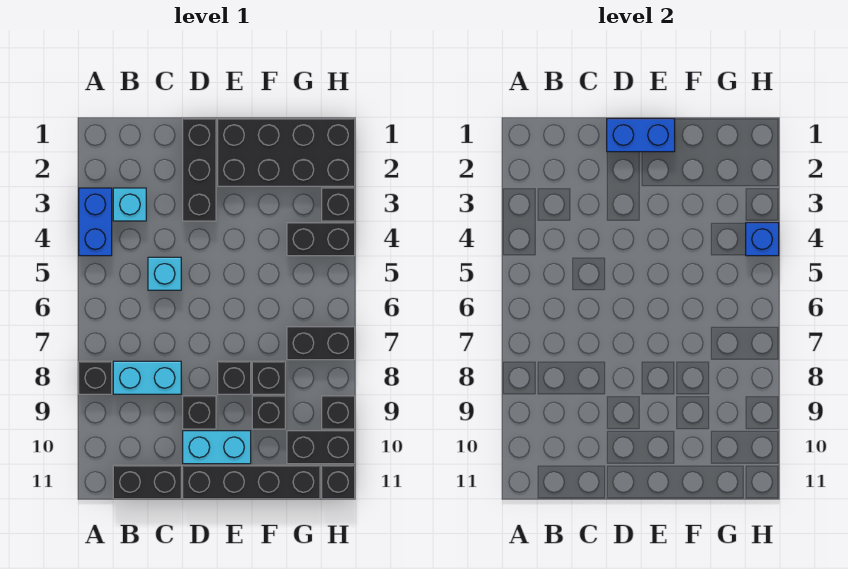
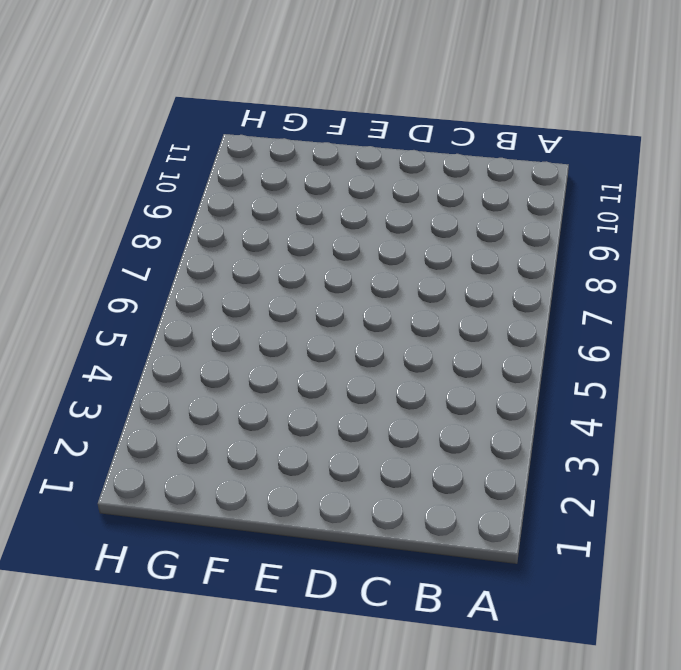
none -> blue brick A3:A4 level 1
none -> black brick A8 level 1
none -> cyan brick B3 level 1

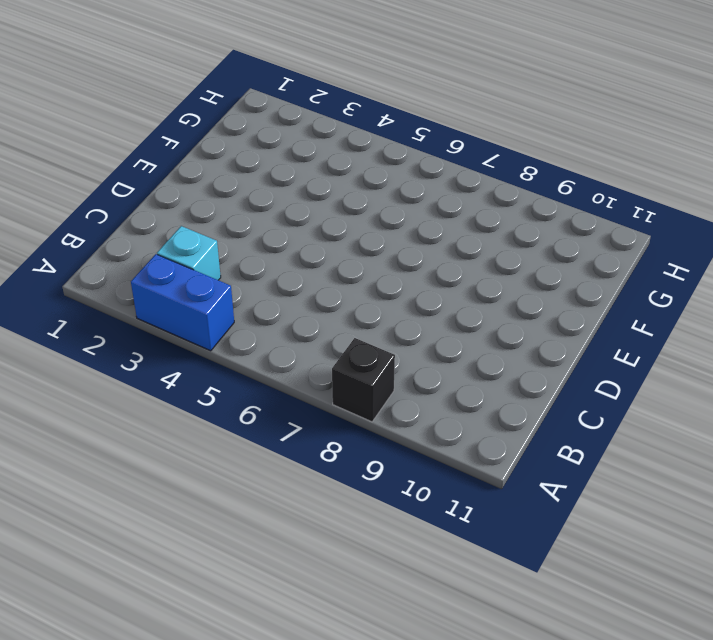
none -> cyan brick B8:C8 level 1
none -> black brick B11:C11 level 1
none -> cyan brick C5 level 1

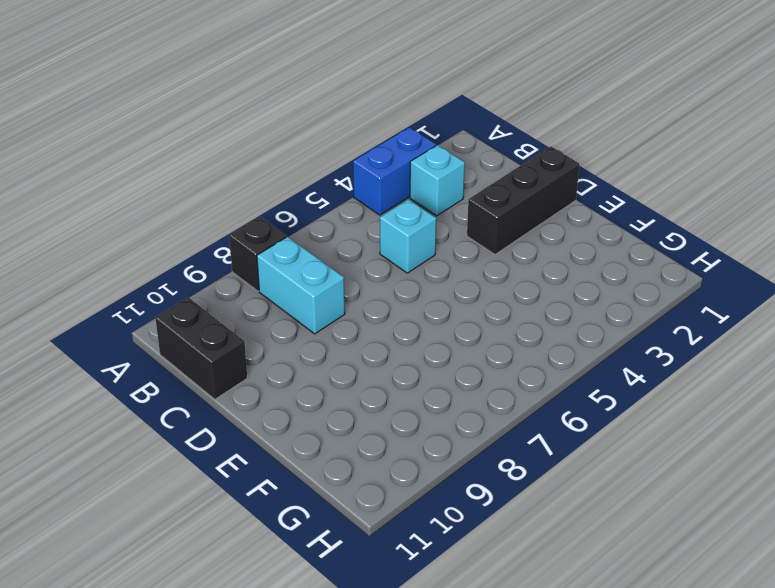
none -> black brick D9 level 1
none -> cyan brick D10:E10 level 1
none -> black brick D11:G11 level 1

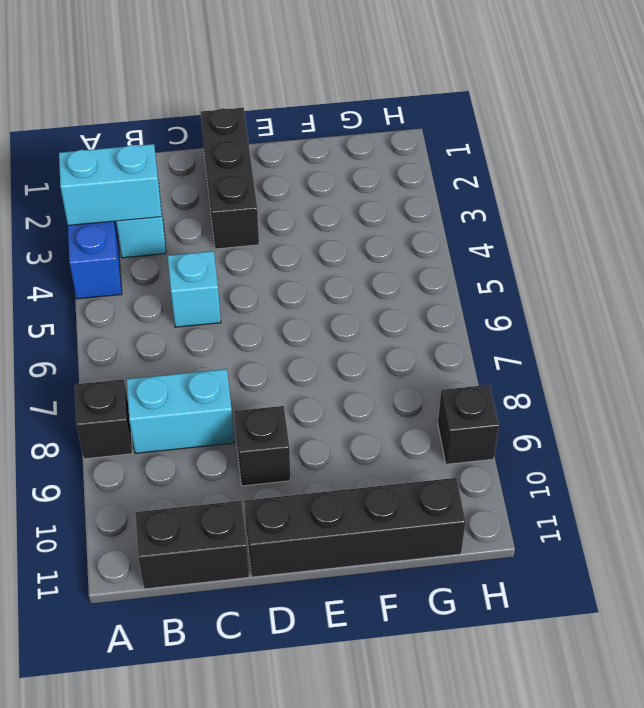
cyan brick A3:B3 level 2 -> cyan brick D10:E10 level 1
none -> black brick E1:H2 level 1
none -> black brick E8 level 1
none -> black brick F8 level 1

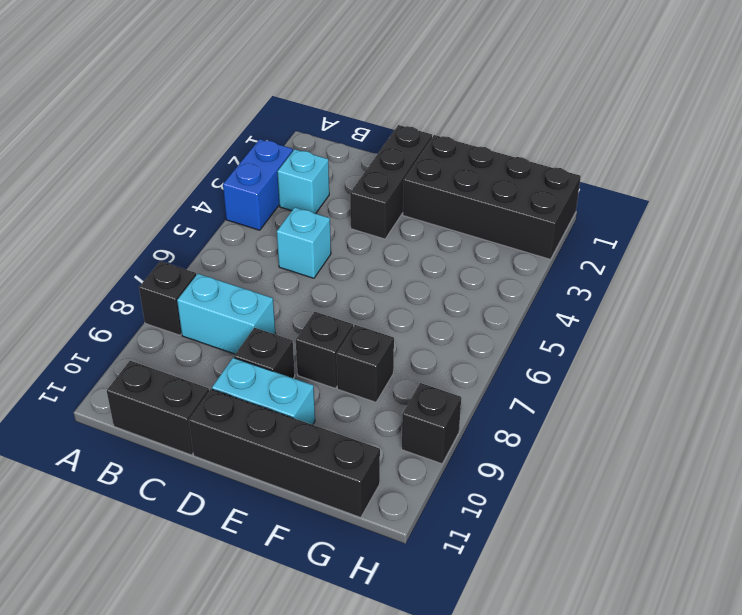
none -> black brick F9 level 1
none -> black brick G4:H4 level 1
none -> black brick G7:H7 level 1

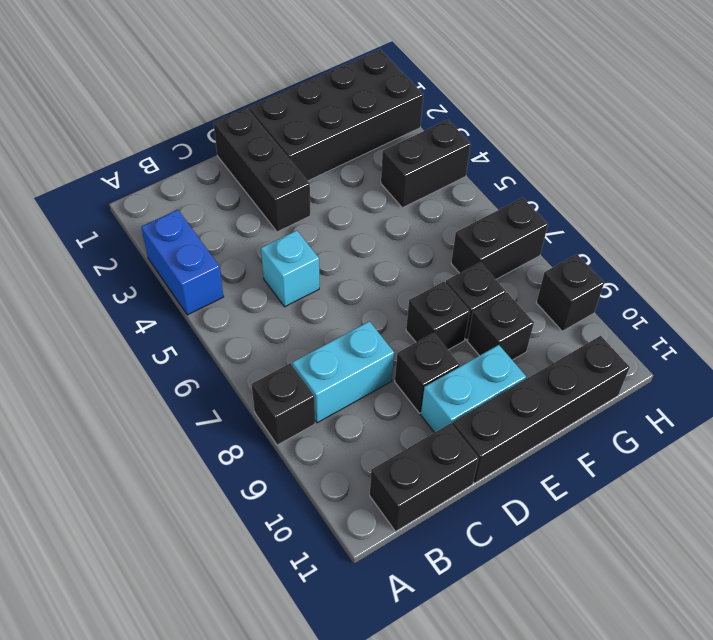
none -> cyan brick B3 level 1
none -> black brick G10:H10 level 1
none -> black brick H3 level 1

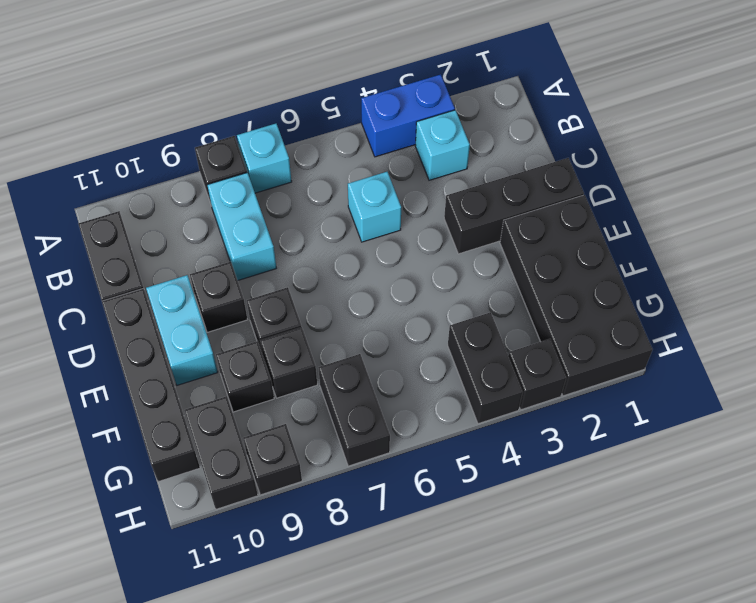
cyan brick A7 level 1 -> none
none -> black brick H11 level 1
none -> blue brick D1:E1 level 2
none -> blue brick H4 level 2

